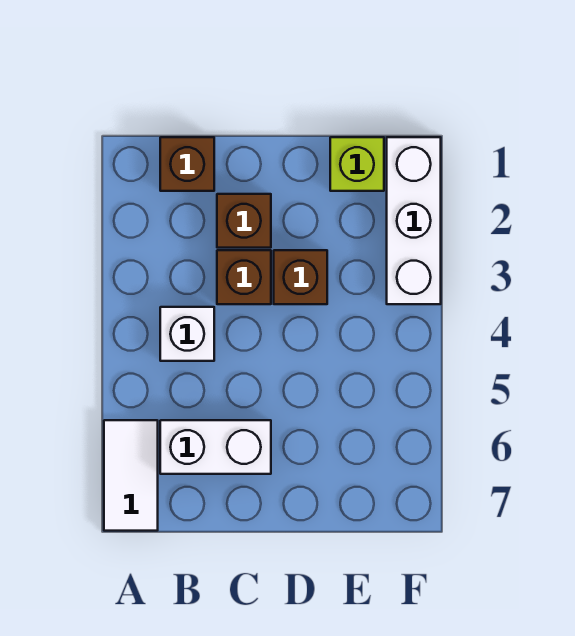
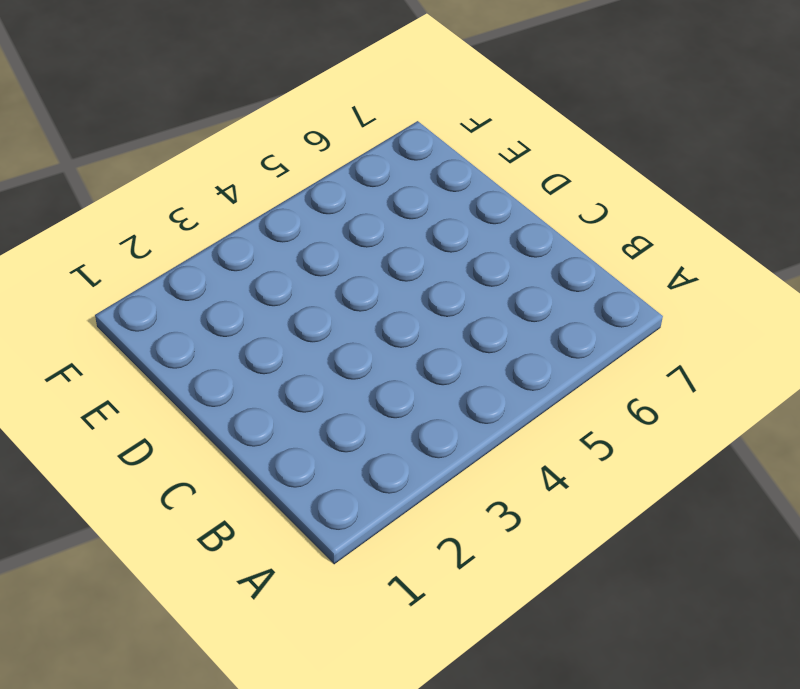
none -> white tile A6:A7 level 1
none -> brown brick B1 level 1

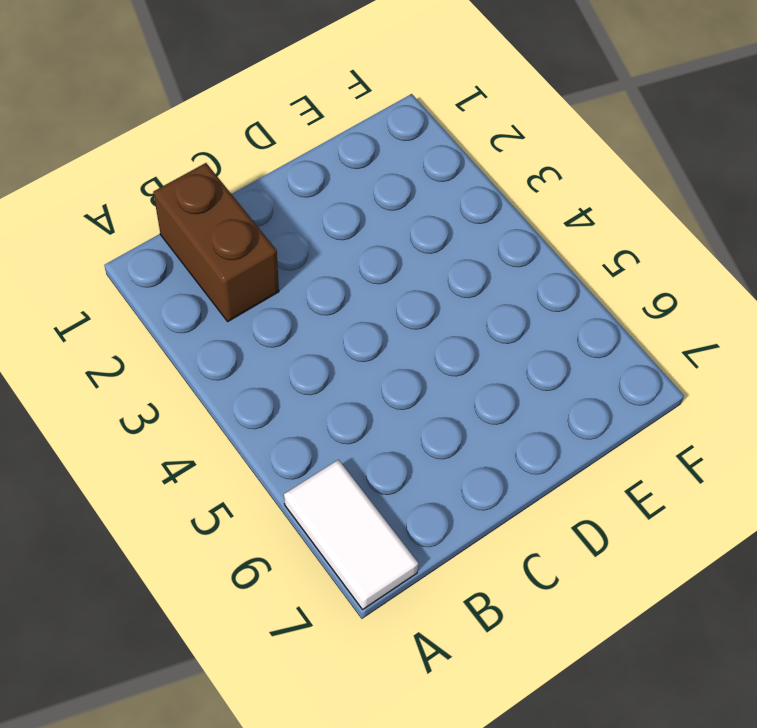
brown brick B1:B2 level 1 -> brown brick B1 level 1
none -> white brick B4 level 1
none -> white brick B6:C6 level 1

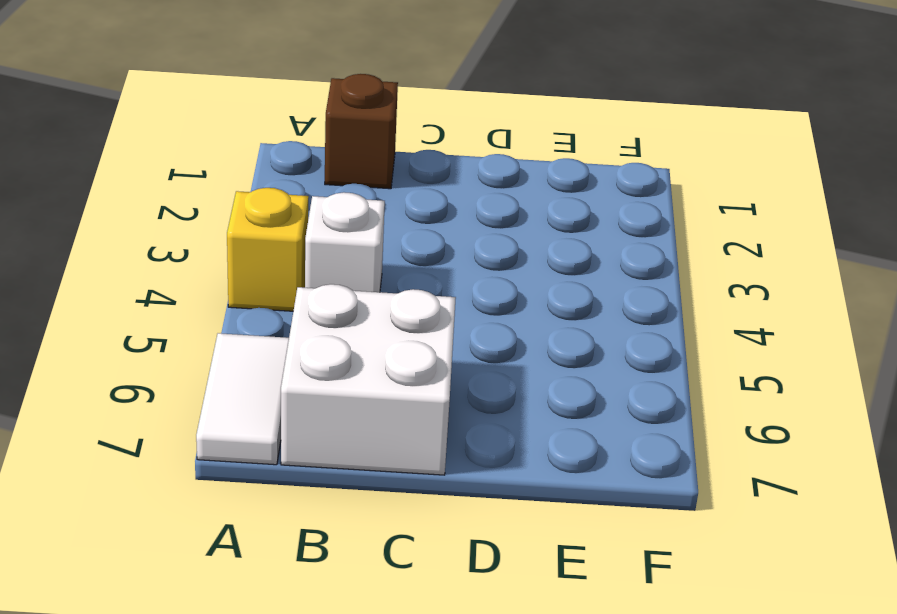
yellow brick A4 level 1 -> none
white brick B6:C7 level 1 -> white brick B6:C6 level 1
none -> brown brick C2 level 1
none -> brown brick C3 level 1

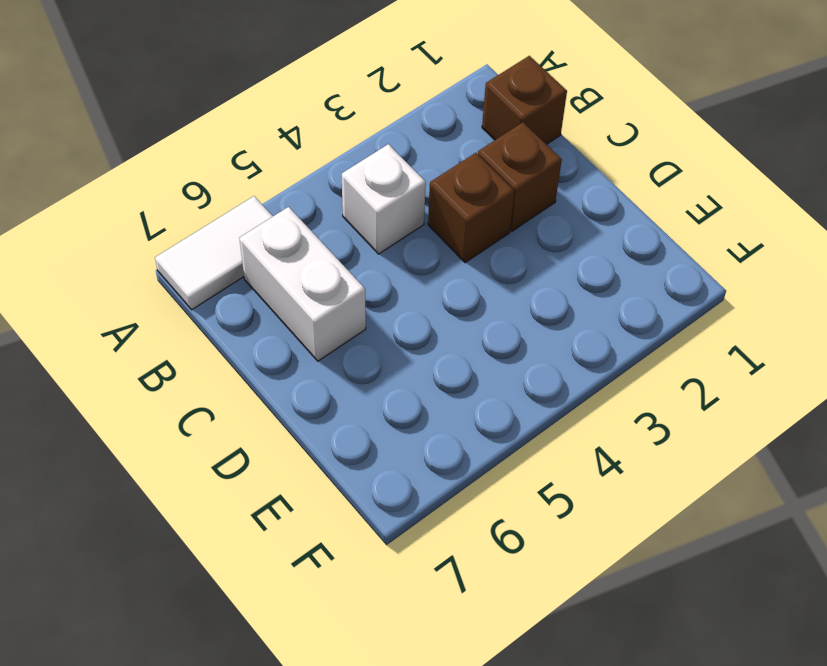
none -> brown brick D3 level 1
none -> lime brick E1 level 1

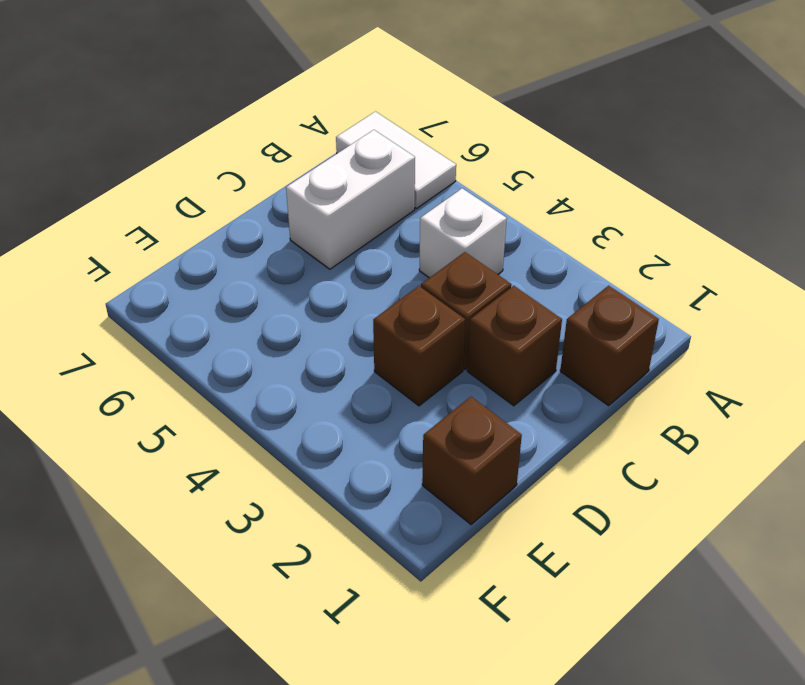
brown brick E1 level 1 -> lime brick E1 level 1
none -> white brick F1:F3 level 1

